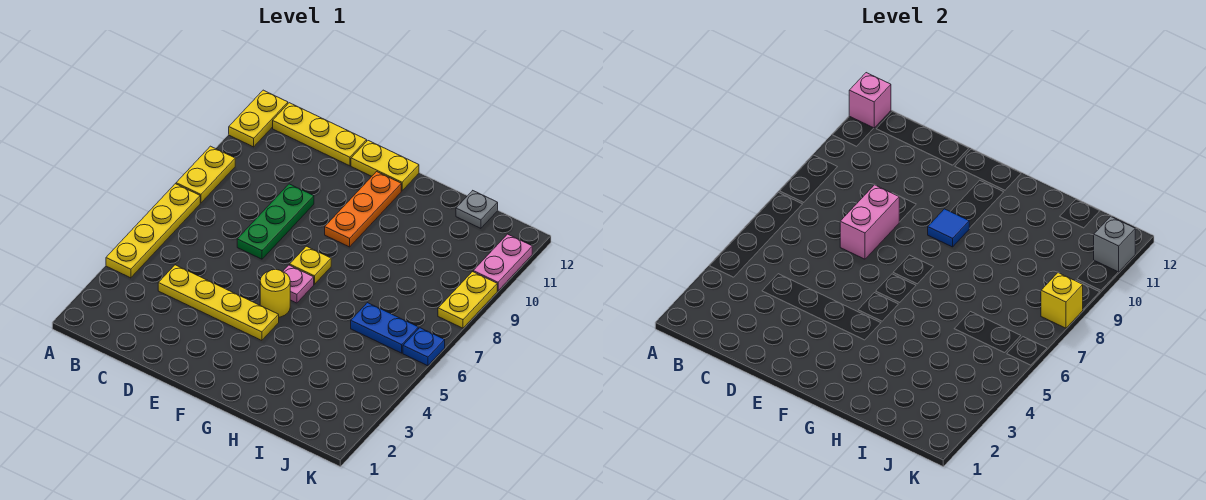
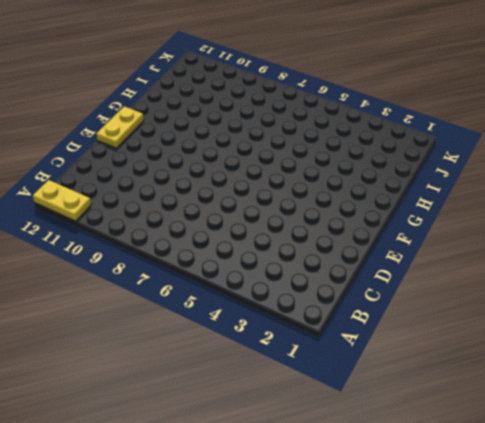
none -> yellow plate A4:A7 level 1
none -> yellow plate A8:A9 level 1
none -> yellow plate B12:D12 level 1

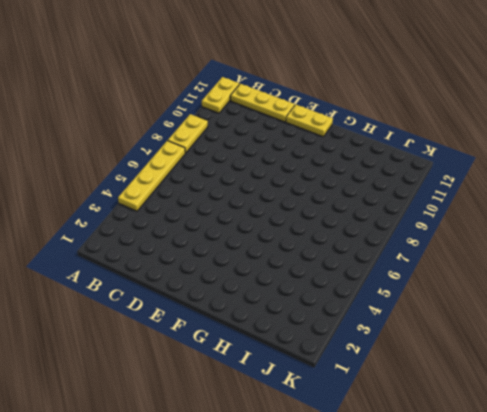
none -> yellow plate C4:F4 level 1
none -> green plate D7:D9 level 1
none -> yellow round brick F5 level 1

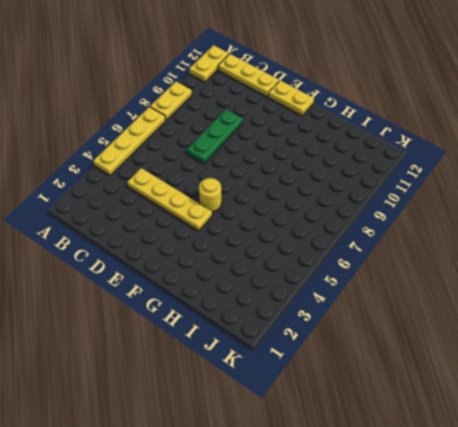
none -> pink plate F6 level 1
none -> yellow plate F7 level 1
none -> orange plate F9:F11 level 1

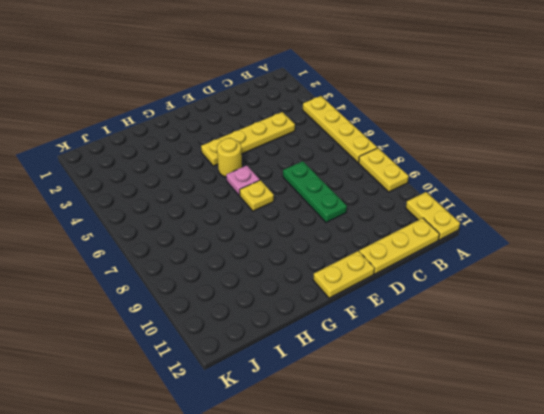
none -> orange plate F9:F11 level 1
none -> blue plate I6:J6 level 1
none -> grey plate I12 level 1

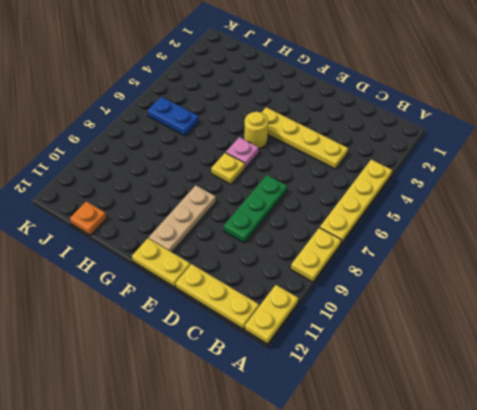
tan plate F9:F11 level 1 -> orange plate F9:F11 level 1
orange plate I12 level 1 -> grey plate I12 level 1
none -> blue plate K6 level 1
none -> yellow plate K8:K9 level 1
none -> pink plate K10:K11 level 1

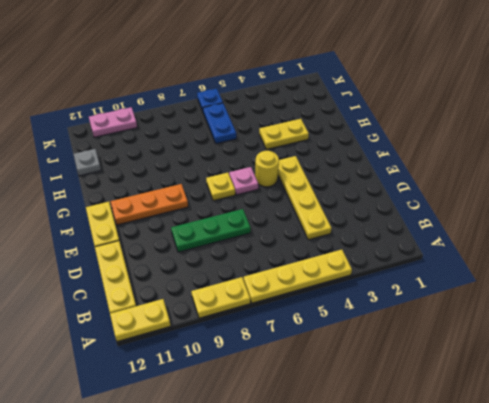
yellow plate H3:H4 level 1 -> yellow plate K8:K9 level 1
none -> pink brick A12 level 2
none -> pink brick D7:D8 level 2
none -> blue tile F9 level 2

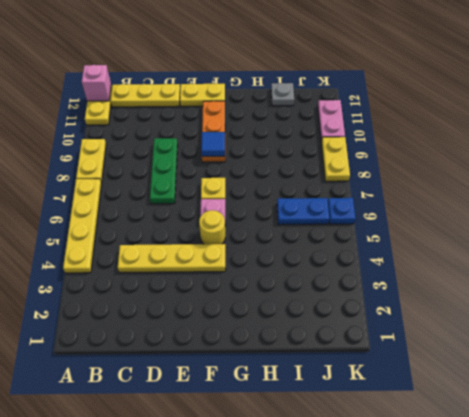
none -> pink brick D7:D8 level 2
none -> yellow brick K8 level 2
none -> grey brick K11 level 2

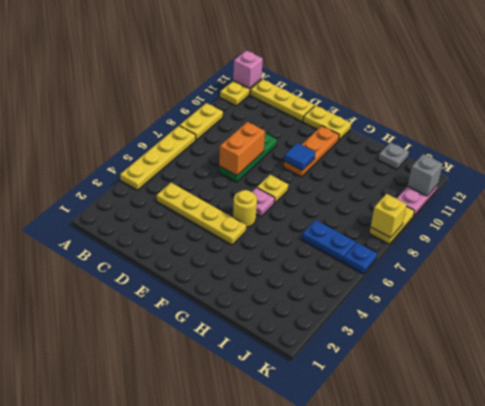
orange brick D7:D8 level 2 -> pink brick D7:D8 level 2

